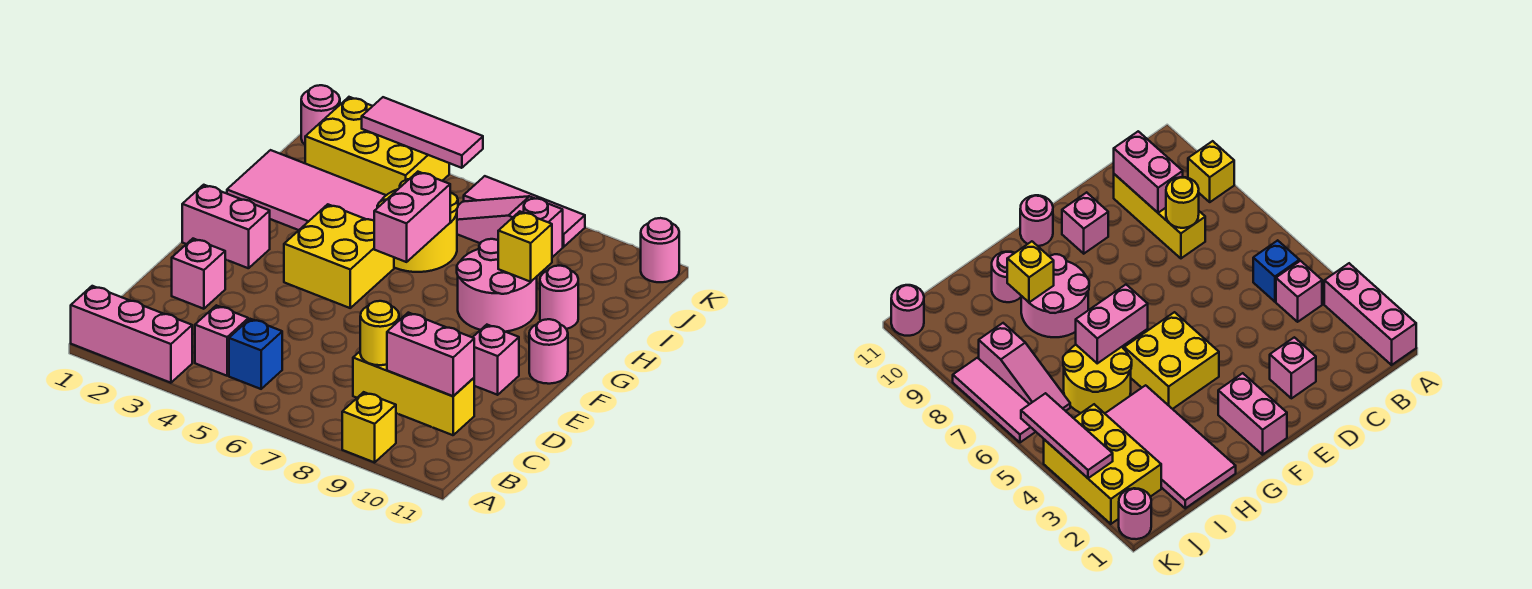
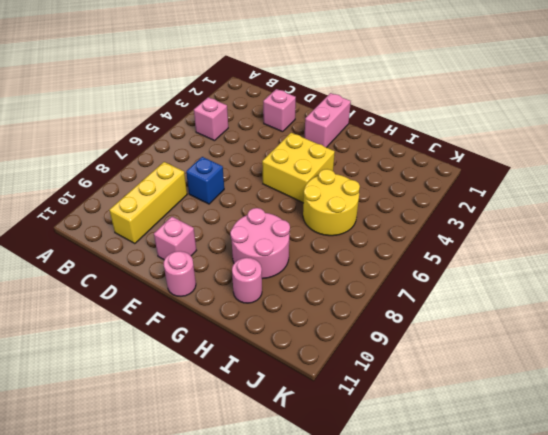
blue brick D7 level 1 -> blue brick B5 level 1
none -> pink brick A1:A3 level 1
none -> yellow brick A9 level 1
none -> pink tile H1:I4 level 1

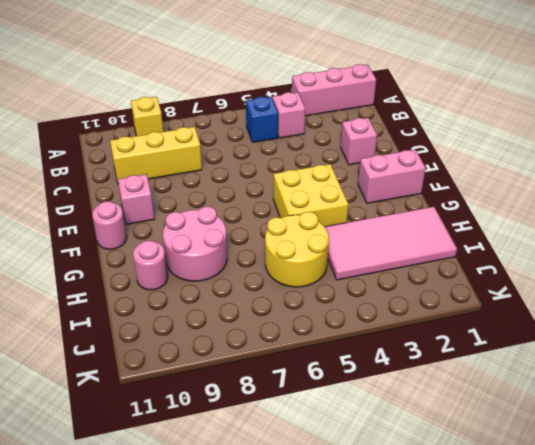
none -> yellow brick J2:K4 level 1
none -> pink slope J6:J8 level 1 top 8
none -> pink round brick K1 level 1

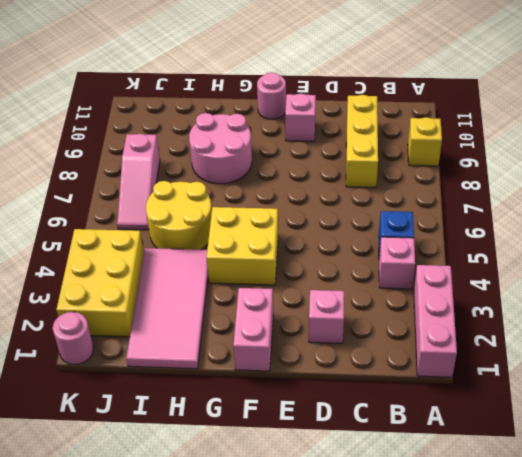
none -> pink round brick H10 level 1
none -> pink tile K6:K8 level 1
none -> pink round brick K11 level 1

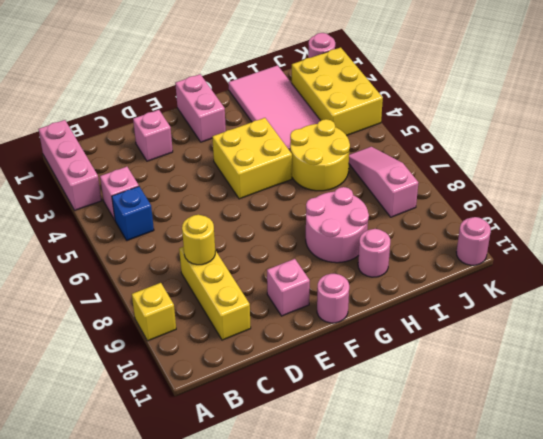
none -> pink tile K6:K8 level 1
none -> pink brick C9:C10 level 2
none -> pink brick G6:H6 level 2

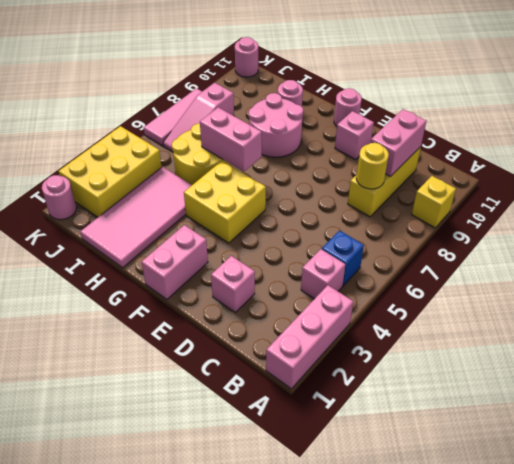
none -> yellow brick H9 level 2
none -> pink tile K3:K5 level 2

